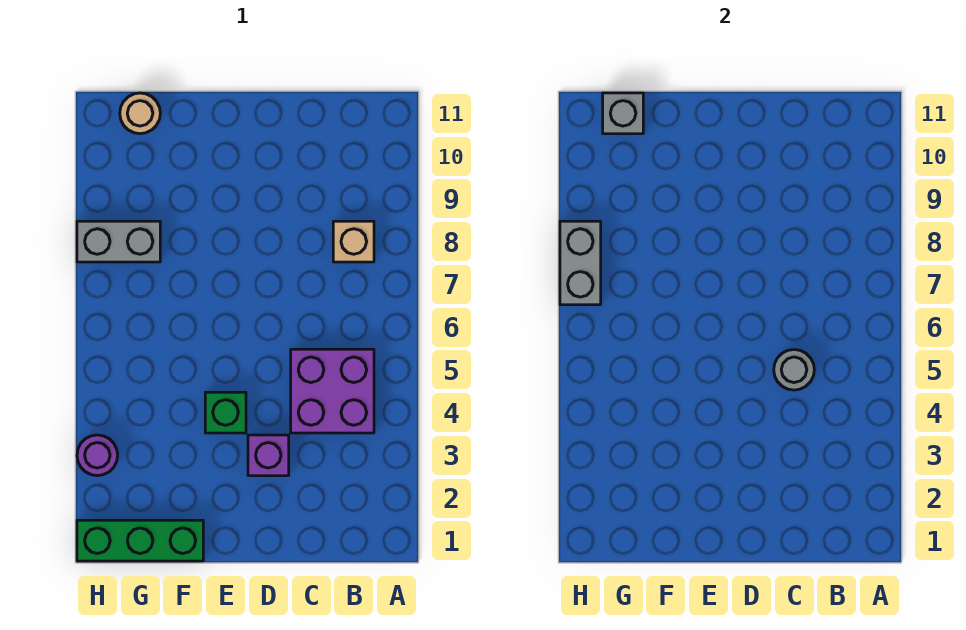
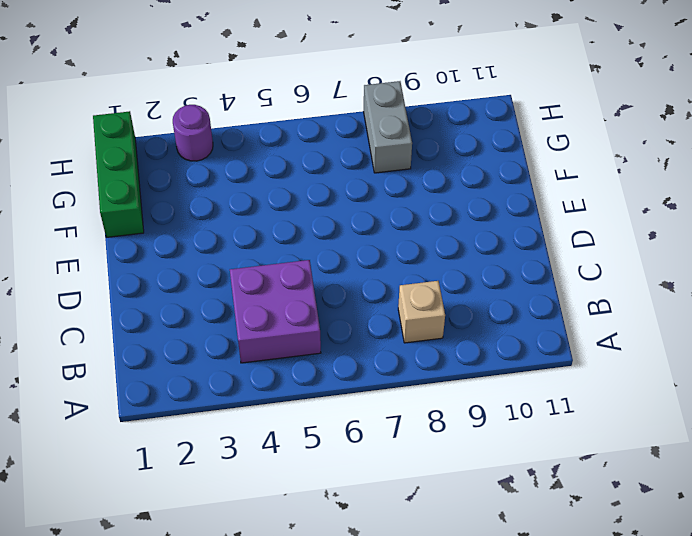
none -> purple brick D3 level 1
none -> green brick E4 level 1

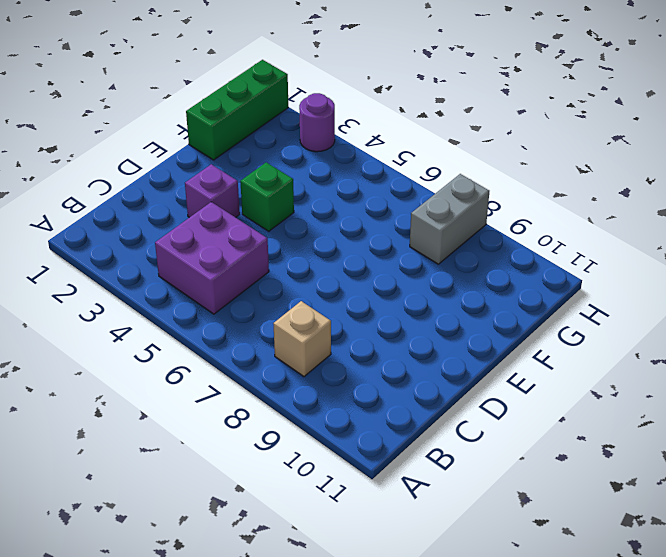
none -> tan round brick G11 level 1
none -> grey round brick C5 level 2

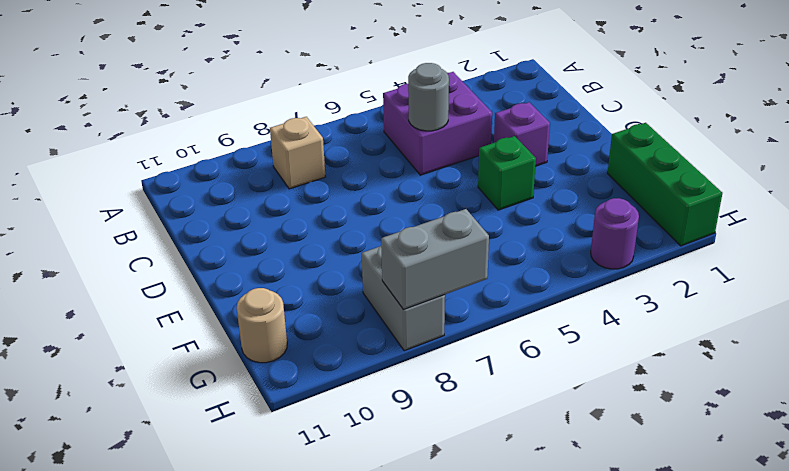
none -> grey brick G11 level 2

